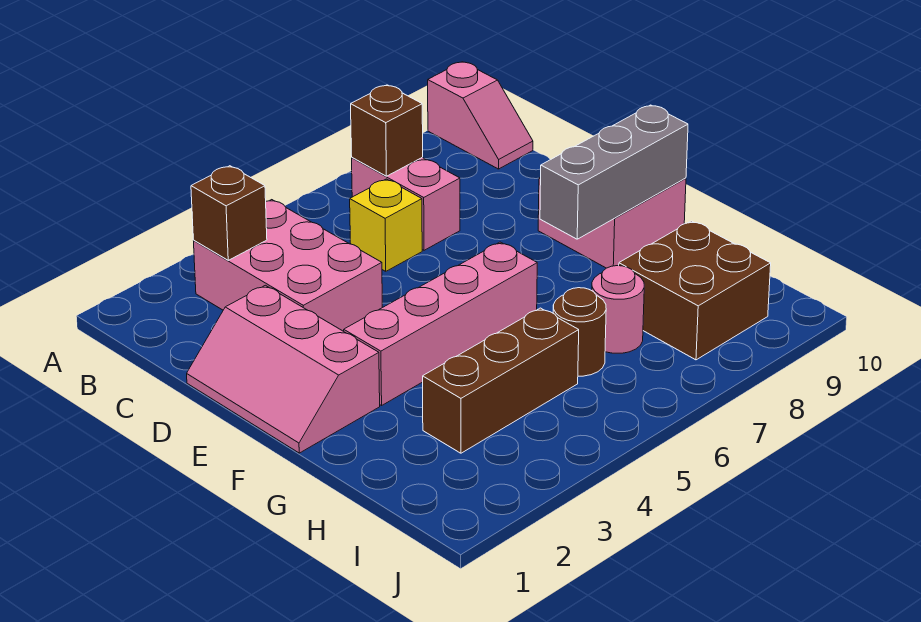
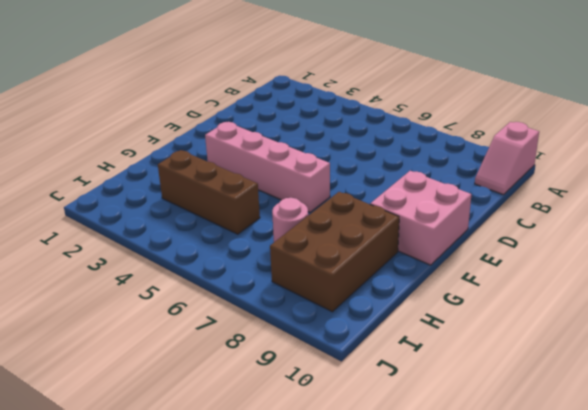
brown brick G8:I9 level 1 -> brown brick H8:I9 level 1
none -> pink brick B3:D4 level 1
none -> pink brick B7:C7 level 1
none -> yellow brick C6 level 1

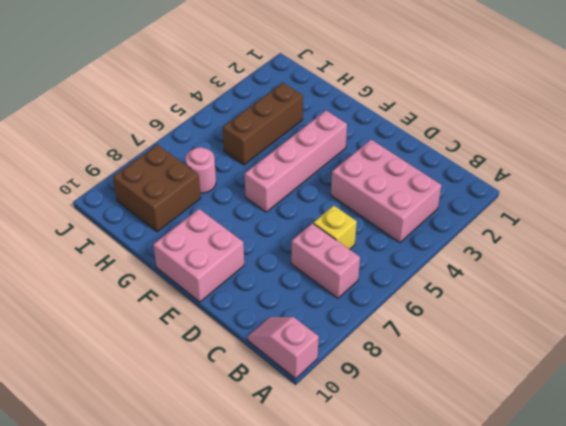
none -> pink slope D1:F2 level 1 top 2
none -> brown round brick H6 level 1
none -> brown brick B3 level 2

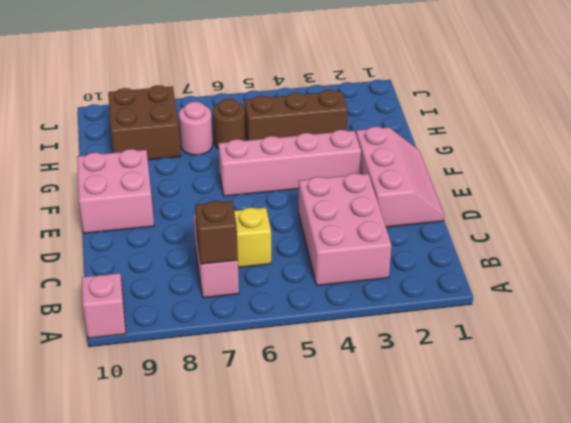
none -> brown brick B3 level 2
none -> grey brick F8:F10 level 2

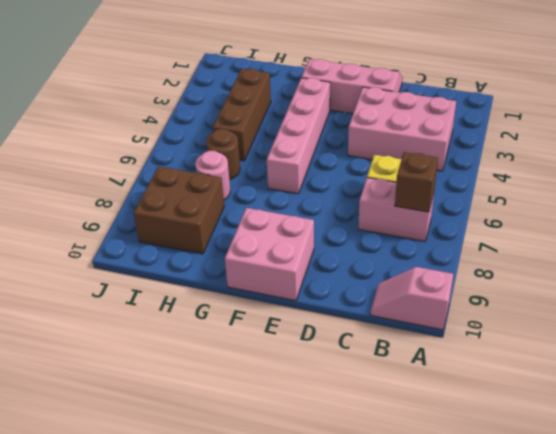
none -> brown brick B3 level 2
none -> grey brick F8:F10 level 2

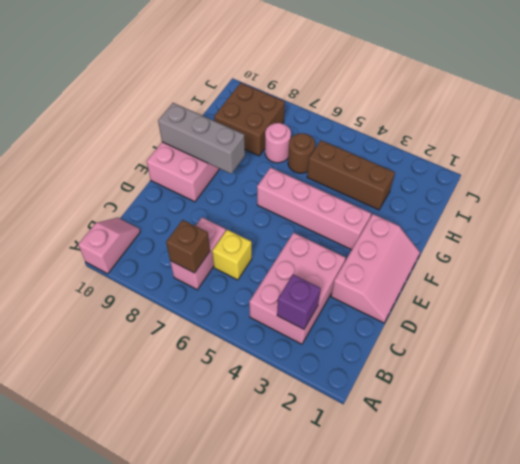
purple brick B3 level 2 -> brown brick B3 level 2

